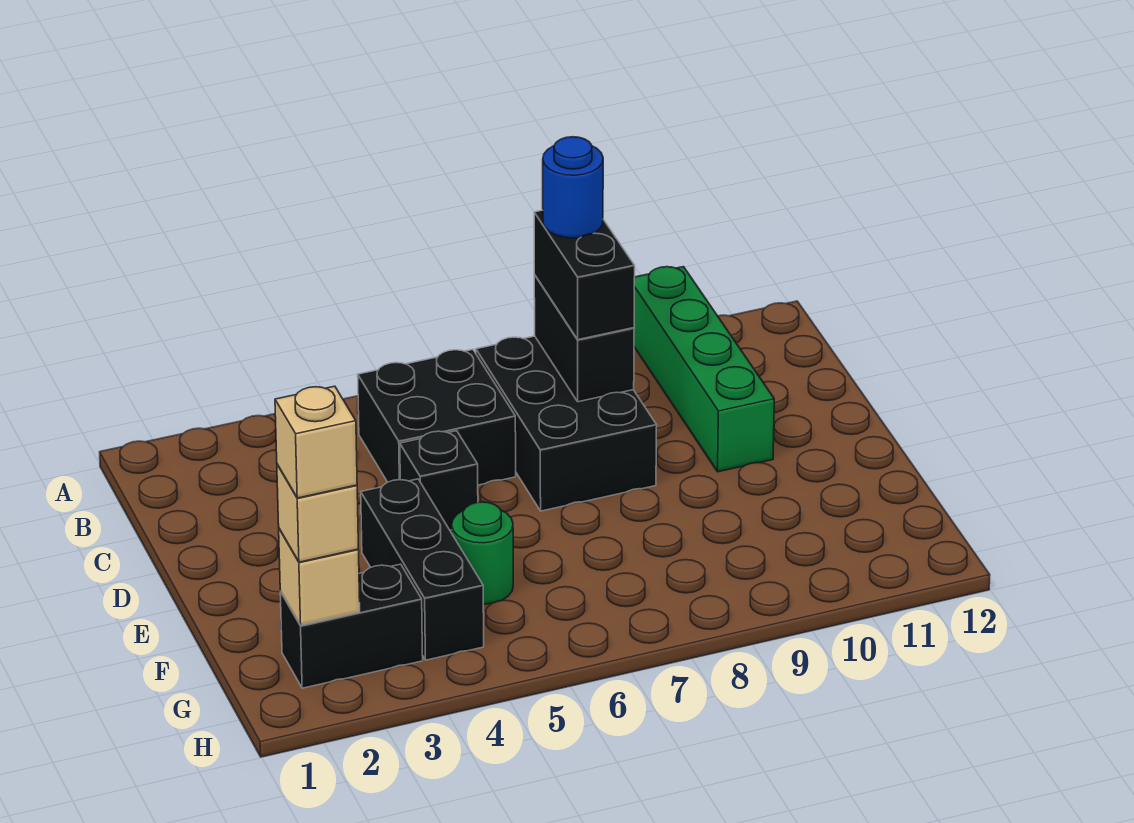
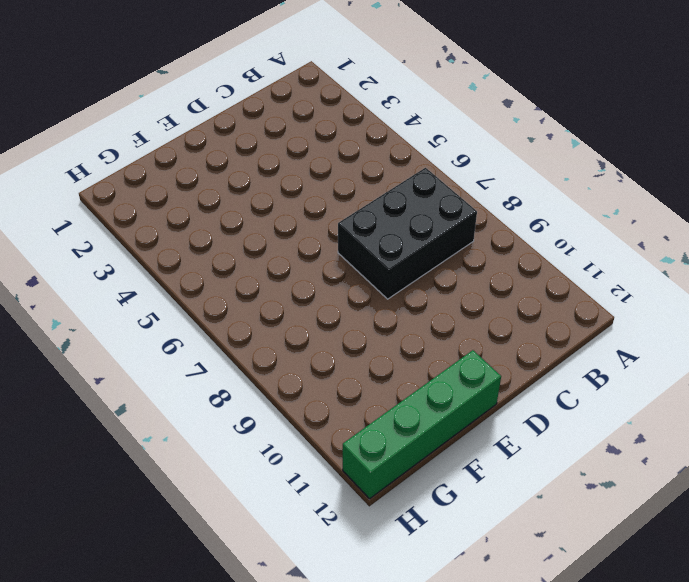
green brick E12:H12 level 1 -> green brick A10:D10 level 1
none -> black brick B5:C6 level 1
none -> black brick D5 level 1
none -> black brick E4:G4 level 1

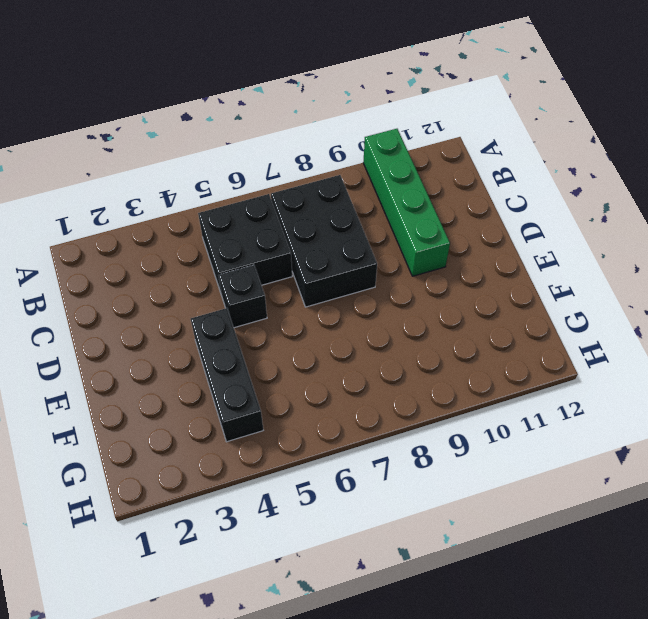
none -> green round brick F5 level 1
none -> black brick G2:G3 level 1
none -> black brick B8:C8 level 2

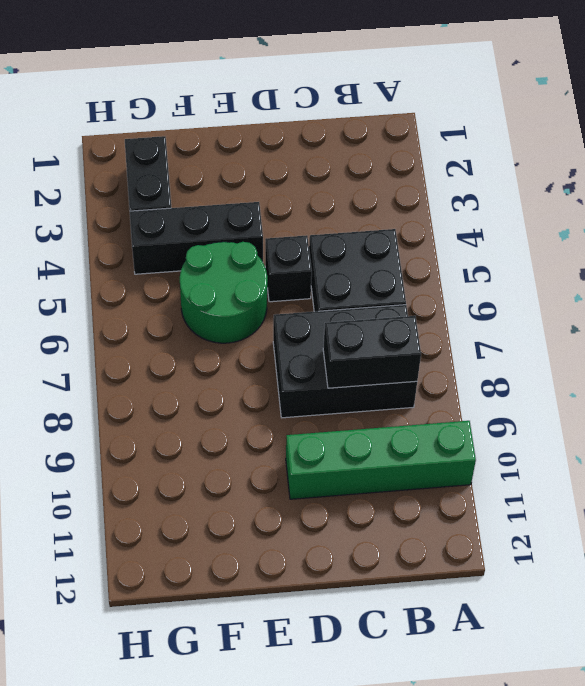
green round brick E5:F6 level 1 -> green round brick F5 level 1
none -> tan brick G2 level 2
none -> black brick B8:C8 level 3
none -> tan brick G2 level 3

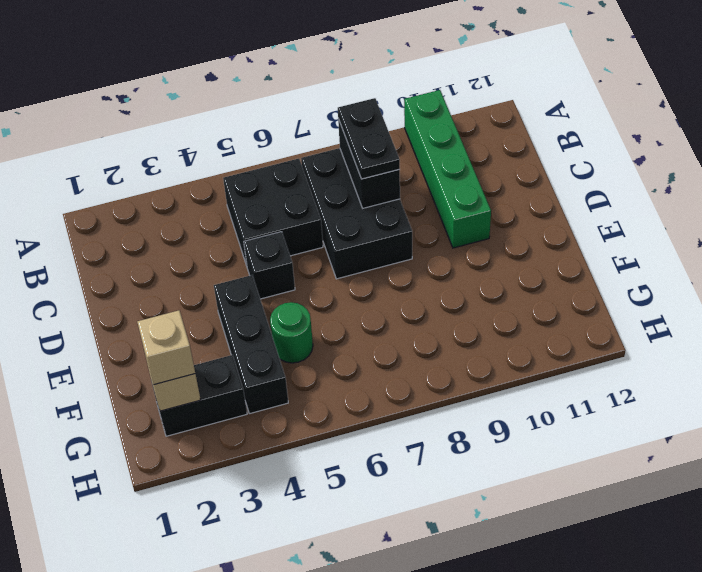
black plate B8:C8 level 3 -> black brick B8:C8 level 3
none -> blue round brick B8 level 4
none -> tan brick G2 level 4

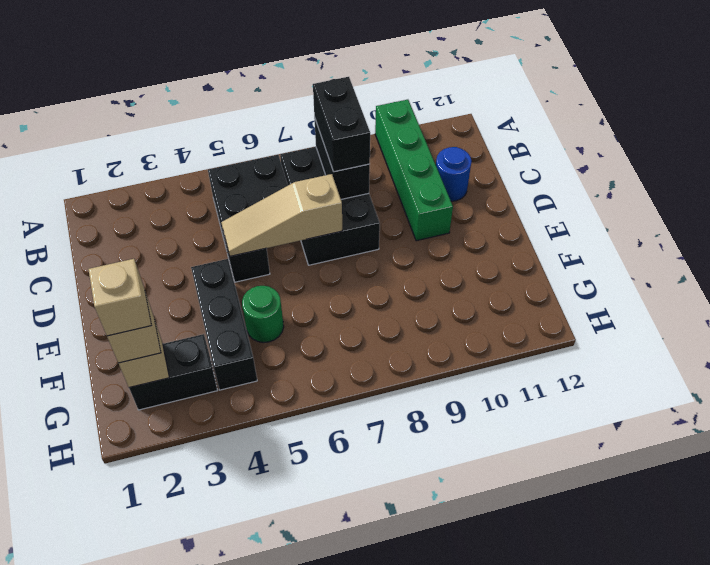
blue round brick C11 level 1 -> blue round brick B8 level 4
tan slope D5:D7 level 2 top 7 -> none

